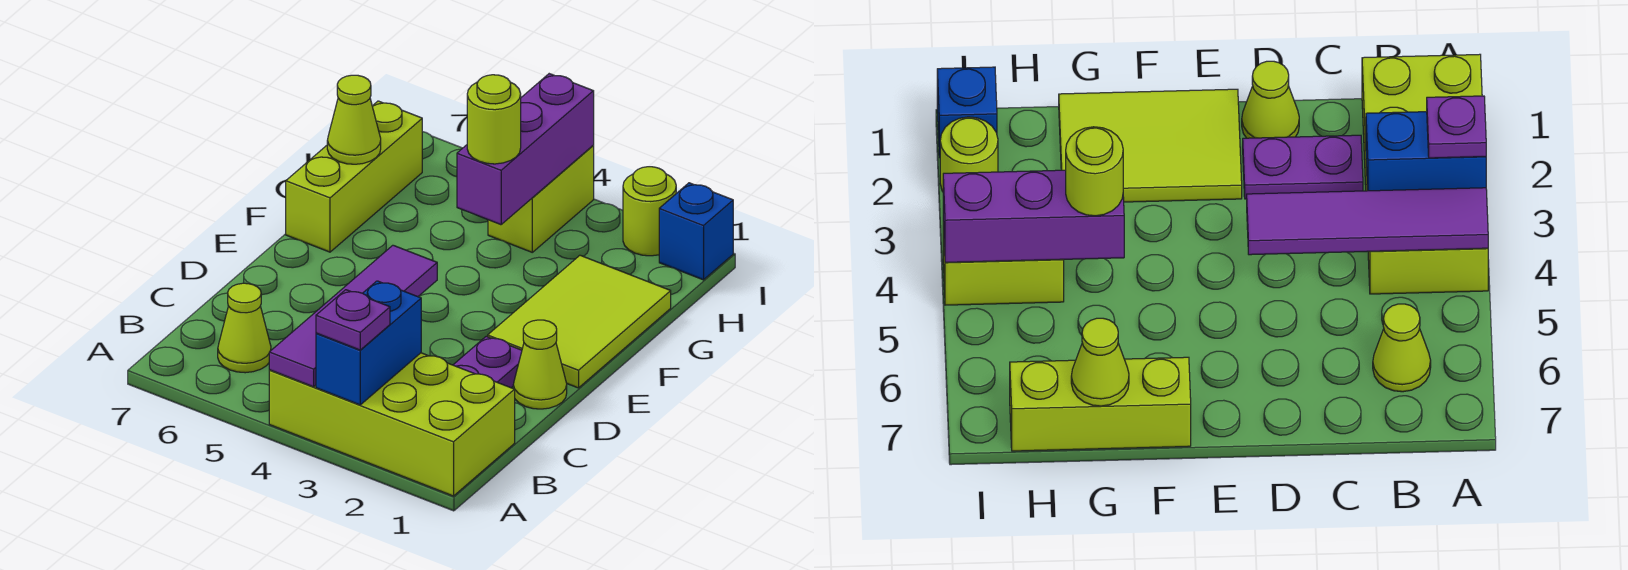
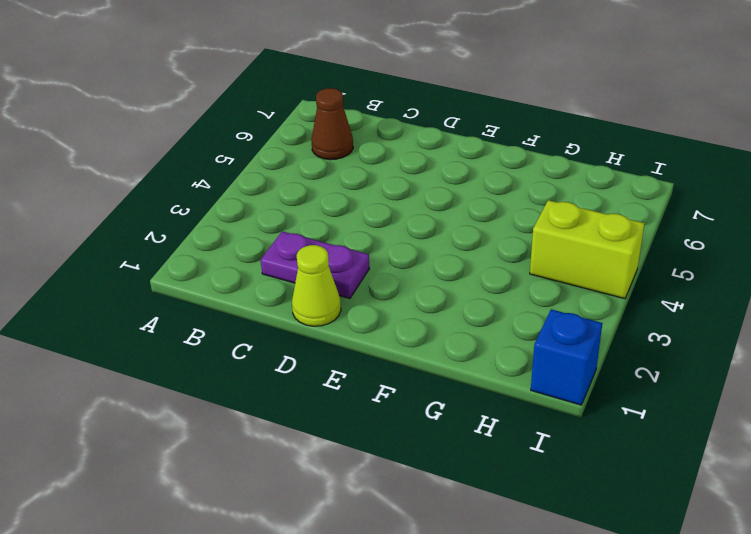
brown cone B6 level 1 -> lime cone B6 level 1
none -> lime brick A1:B4 level 1
none -> lime tile E1:G2 level 1
none -> lime brick F7:H7 level 1

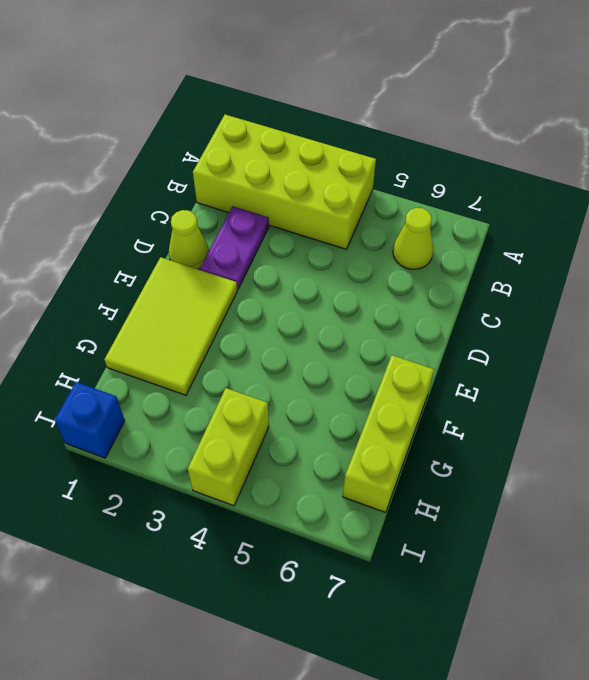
none -> lime round brick I2 level 1
none -> blue brick A3:B3 level 2
none -> purple tile A4:D4 level 2

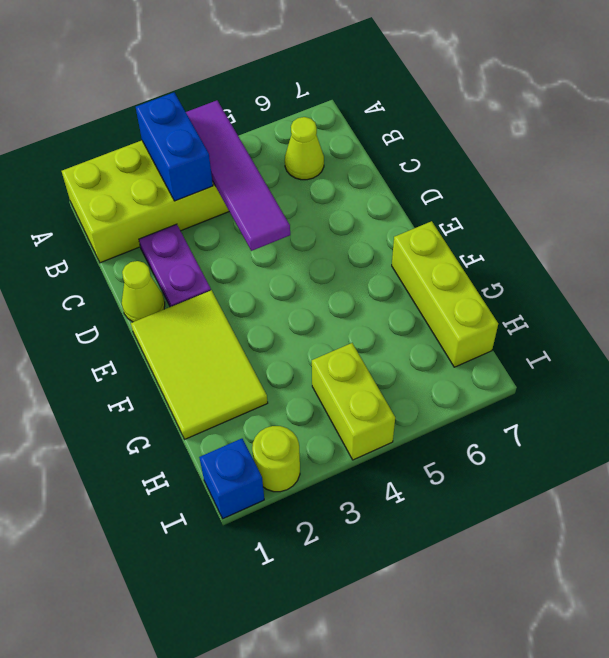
none -> purple brick G4:I4 level 2
none -> lime cone G7 level 2
none -> purple plate A3 level 3

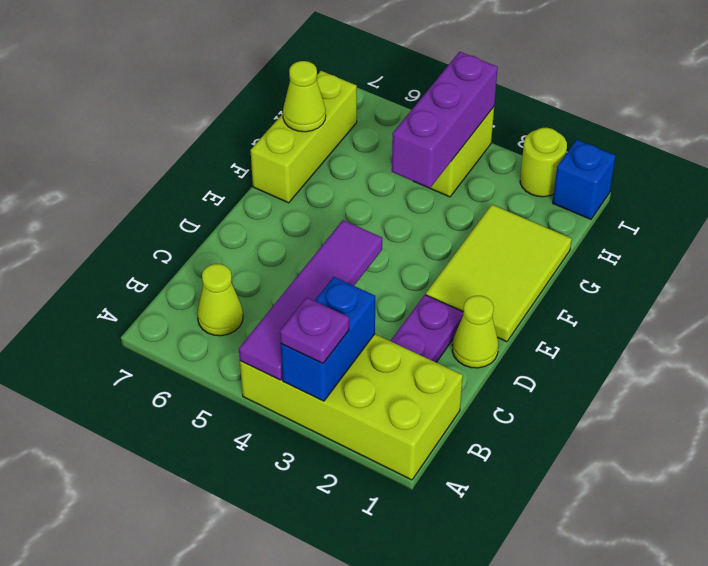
none -> lime round brick G4 level 3

